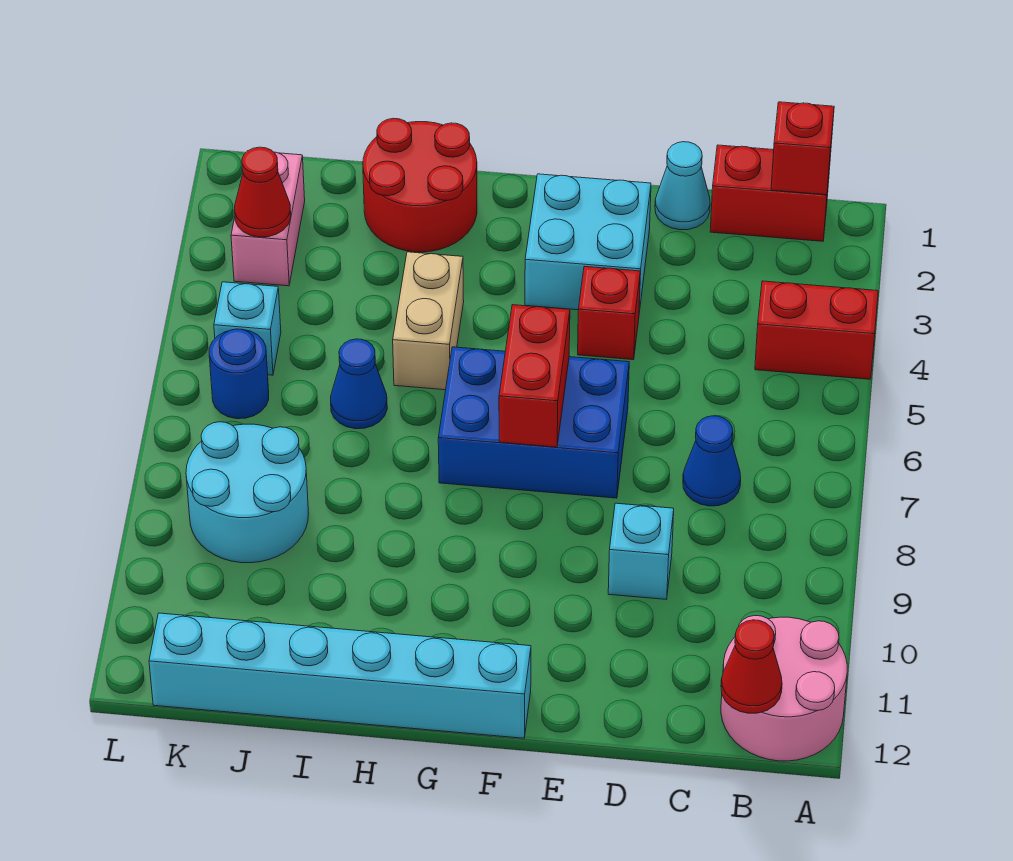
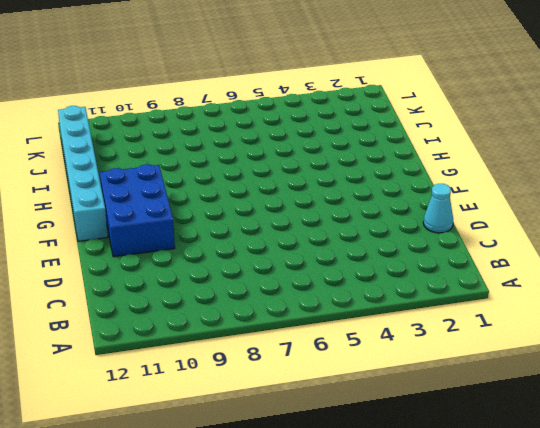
blue brick E10:G11 level 1 -> blue brick E6:G7 level 1
none -> red brick A4:B4 level 1
none -> pink round brick A11:B12 level 1
none -> red brick B1:C1 level 1

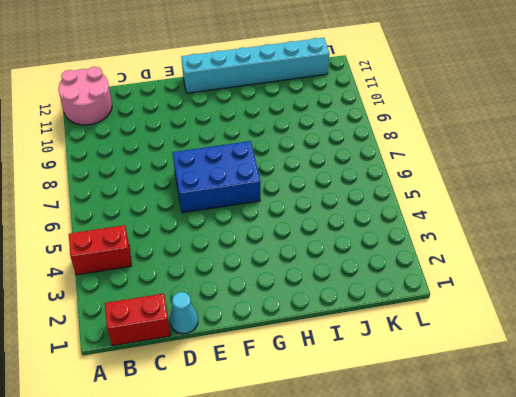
none -> blue cone C7 level 1
none -> cyan brick D9 level 1
none -> cyan brick E2:F3 level 1

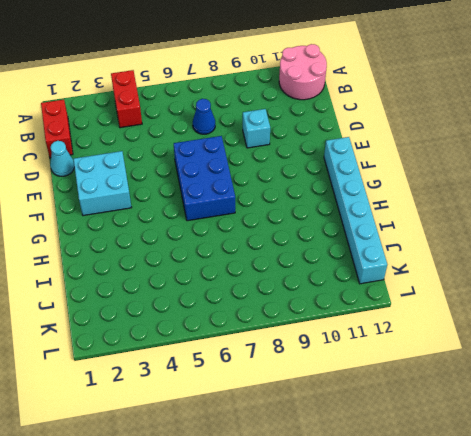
none -> red brick E4 level 1
none -> red round brick H1:I2 level 1
none -> tan brick H4:H5 level 1

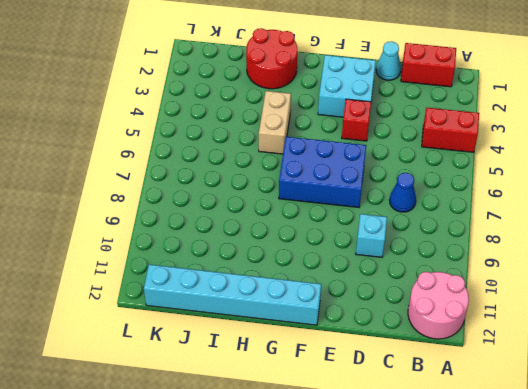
none -> blue cone I6 level 1
none -> cyan round brick J8:K9 level 1
none -> pink brick K2:K3 level 1

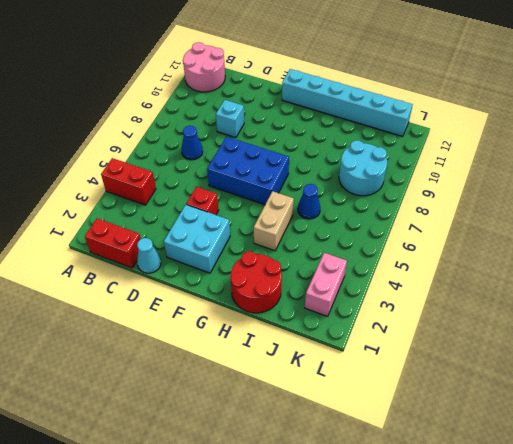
none -> cyan brick K5 level 1
none -> blue round brick K6 level 1
none -> red brick B1 level 2

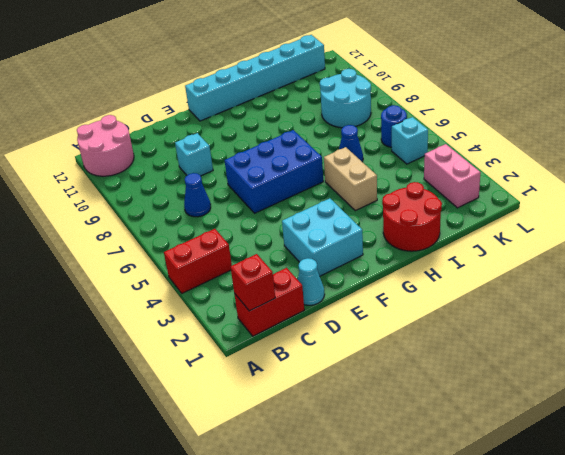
none -> red brick E4 level 1
none -> red cone B12 level 2
none -> red brick F6:F7 level 2

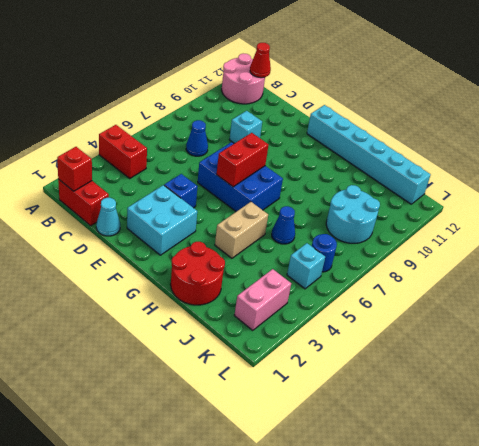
blue brick E4 level 1 -> red brick E4 level 1
none -> red cone K3 level 2

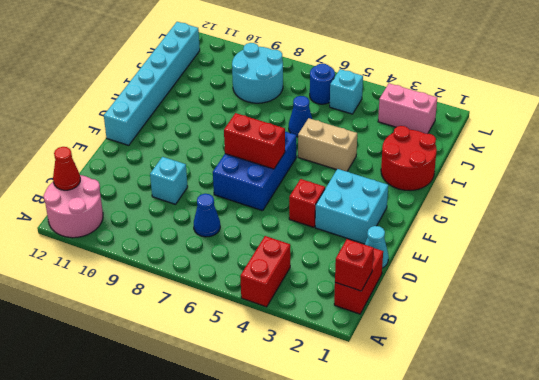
none -> red cone K3 level 2

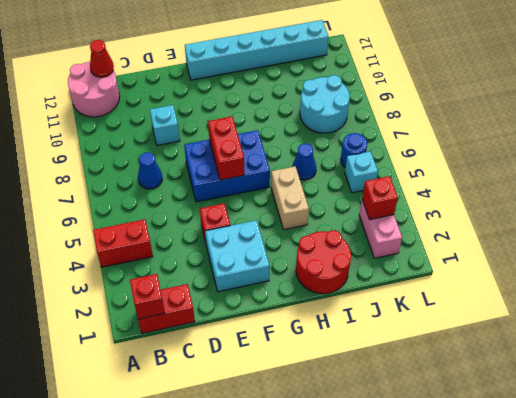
red brick K3 level 2 -> red cone K3 level 2
none -> cyan cone D1 level 1

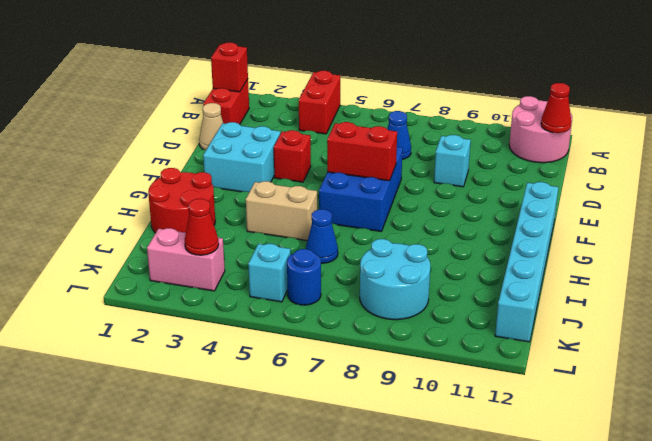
tan cone D1 level 1 -> cyan cone D1 level 1

